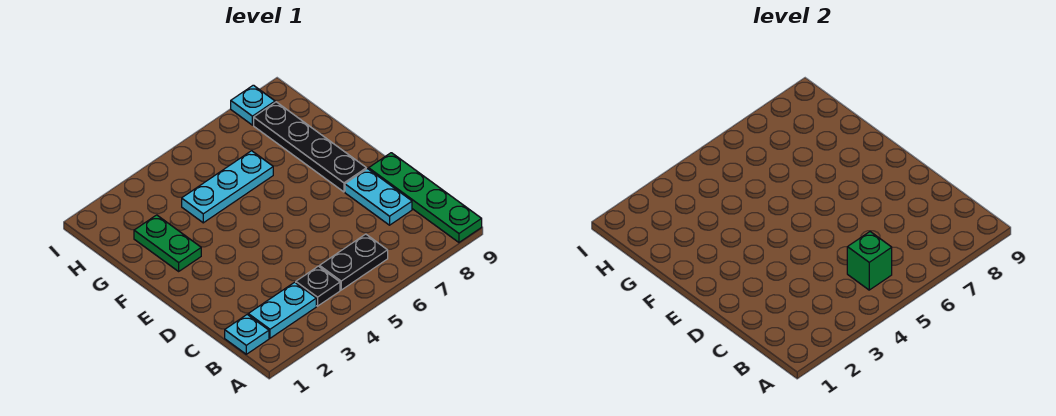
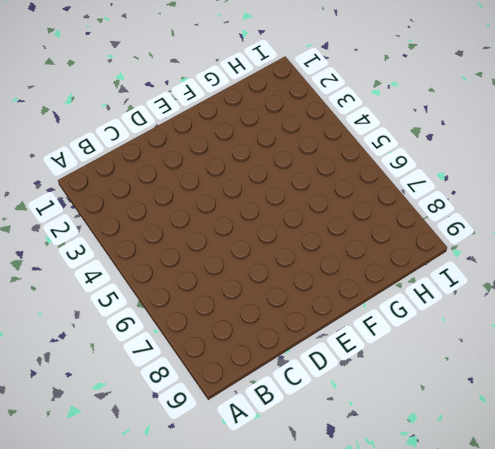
none -> green plate A9:D9 level 1
none -> cyan plate B1 level 1

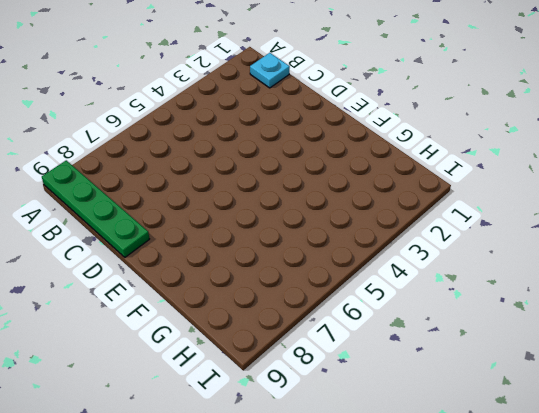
none -> cyan plate B2:B3 level 1
none -> black plate B4 level 1

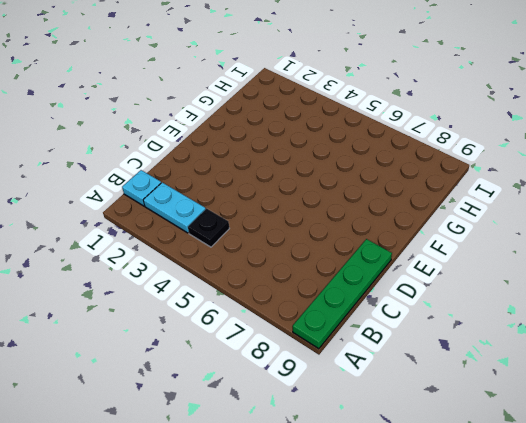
none -> black plate B5:B6 level 1
none -> cyan plate C8:D8 level 1

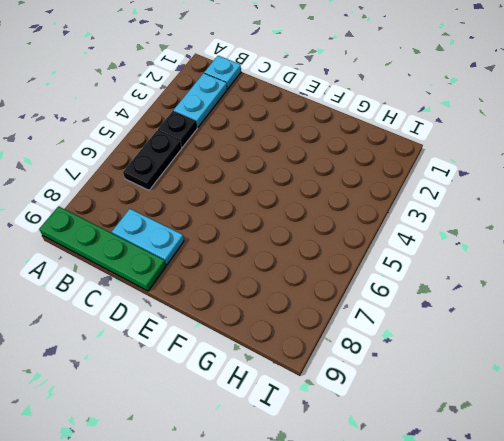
none -> black plate E8:H8 level 1
none -> green plate F2:G2 level 1

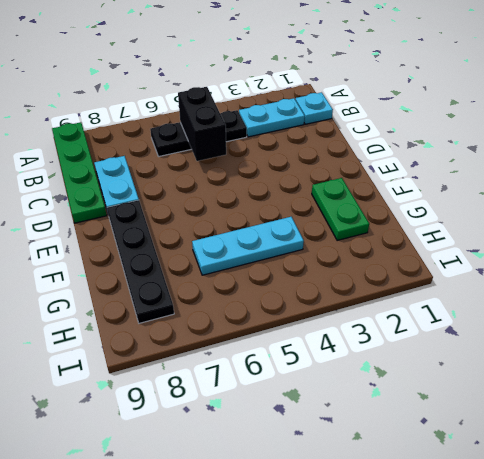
black brick B5:C5 level 2 -> green brick B5 level 2
none -> cyan plate I8 level 1

